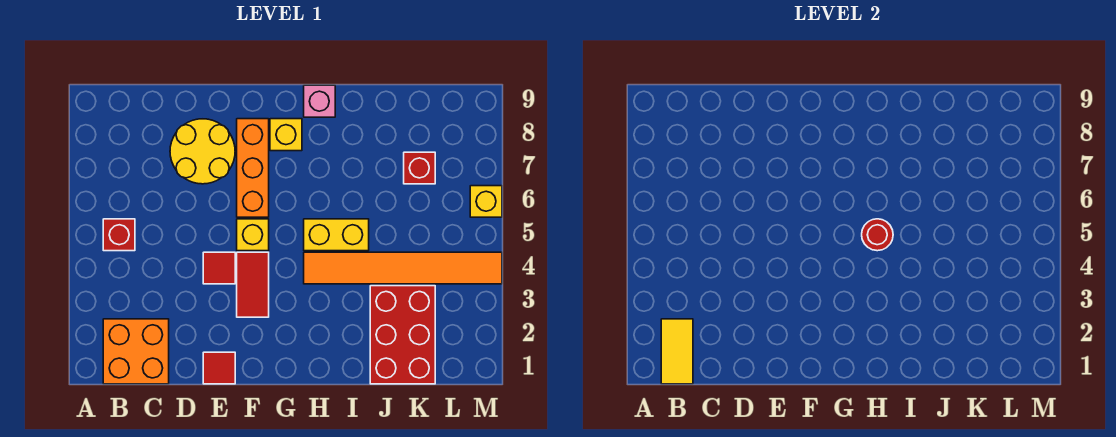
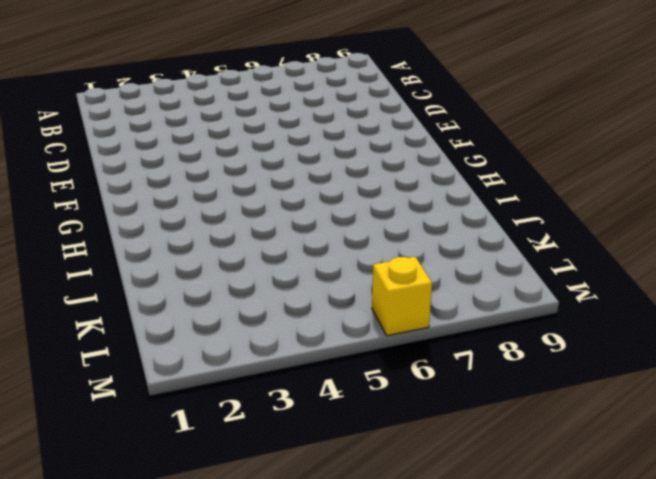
none -> orange brick B1:C2 level 1
none -> red brick B5 level 1
none -> yellow round brick D7:E8 level 1

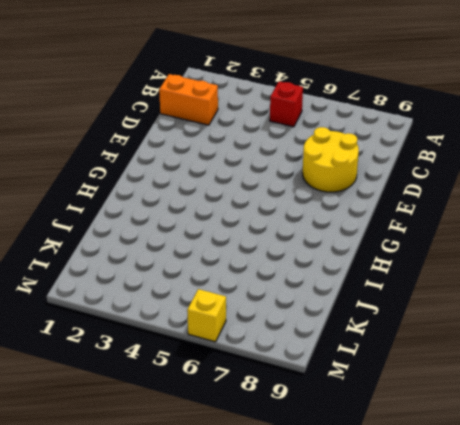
orange brick C1:C2 level 1 -> orange brick B1:C2 level 1
none -> red tile E1 level 1
none -> red tile E4 level 1
none -> red tile F3:F4 level 1

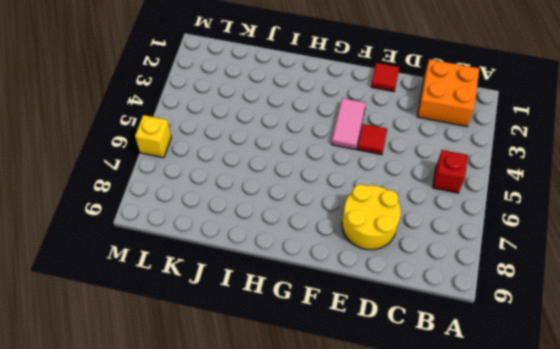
pink tile F3:F4 level 1 -> red tile F3:F4 level 1
none -> yellow brick F5 level 1
none -> orange brick F6:F8 level 1
none -> yellow brick G8 level 1

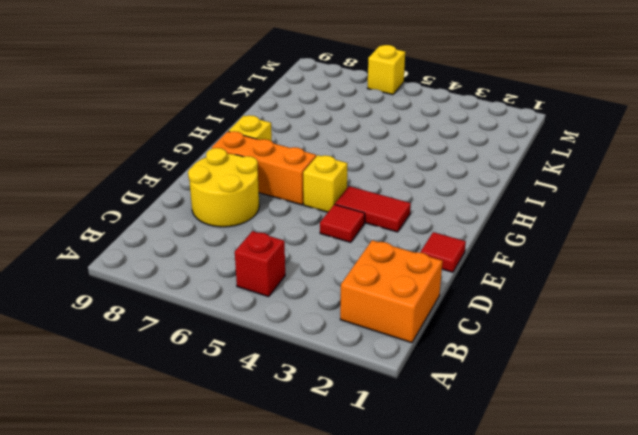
none -> orange tile H4:M4 level 1
none -> yellow brick H5:I5 level 1
none -> pink brick H9 level 1

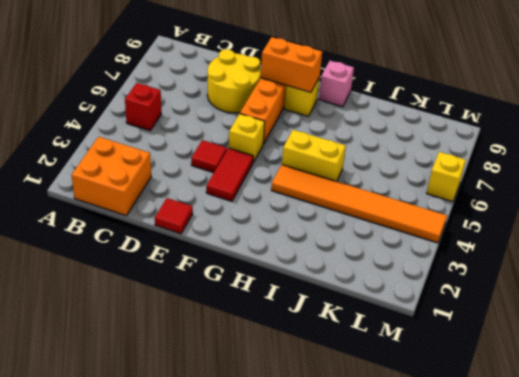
orange brick F8:G8 level 2 -> none
none -> red brick J1:K3 level 1
none -> red brick K7 level 1
none -> yellow tile B1:B2 level 2

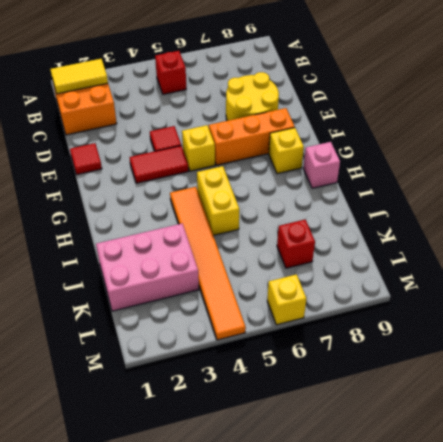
pink brick J1:K3 level 1 -> red brick J1:K3 level 1
none -> red round brick H5 level 2

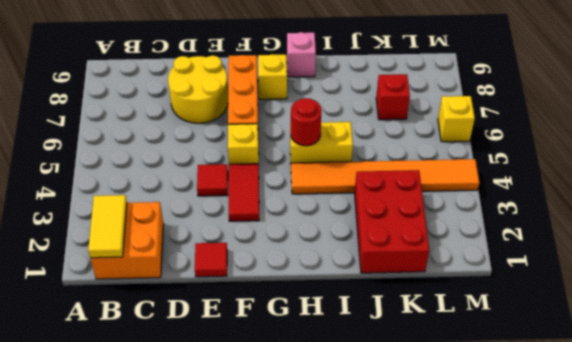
none -> red brick B5 level 1

